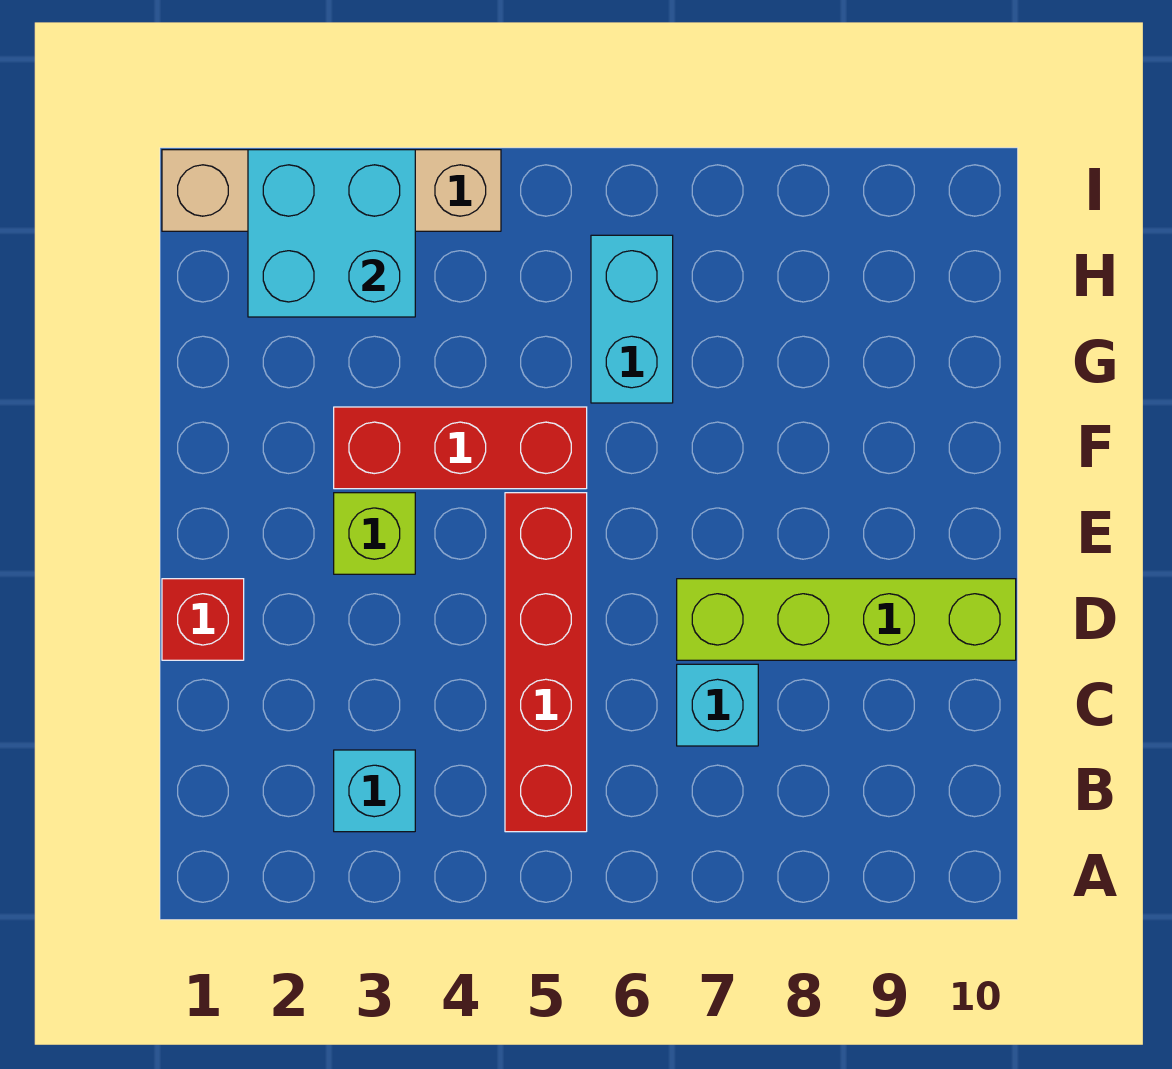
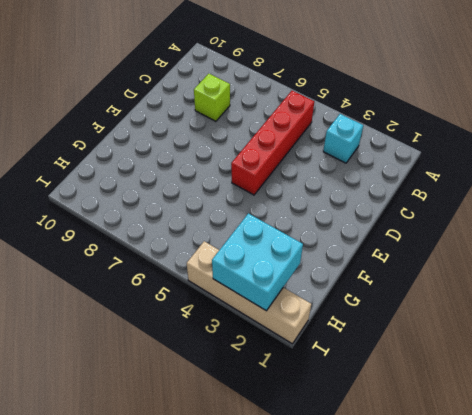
lime brick C8 level 1 -> lime brick E3 level 1
none -> cyan brick C7 level 1
none -> red brick D1 level 1

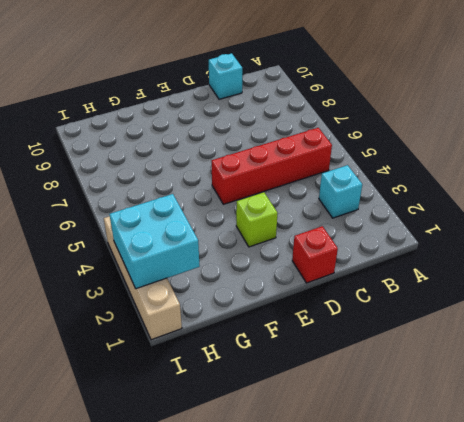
cyan brick C10 level 1 -> cyan brick C7 level 1
none -> lime brick D7:D10 level 1
none -> red brick F3:F5 level 1

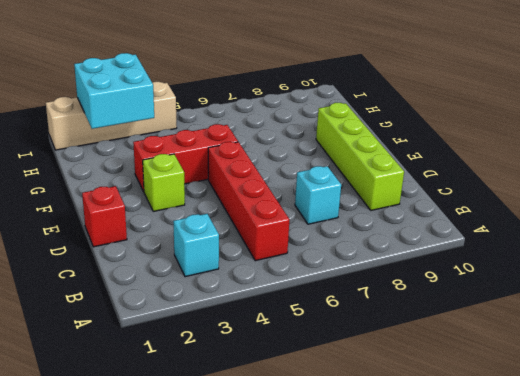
lime brick C9:F9 level 1 -> lime brick D7:D10 level 1
none -> cyan brick G6:H6 level 1

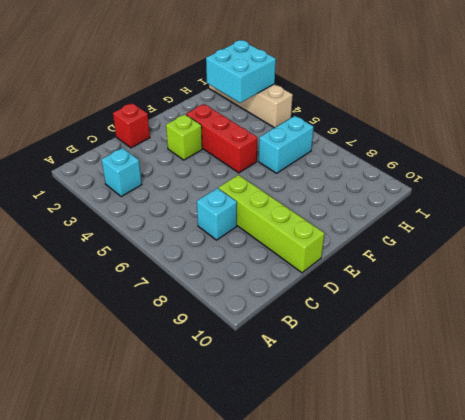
none -> red brick B5:E5 level 1

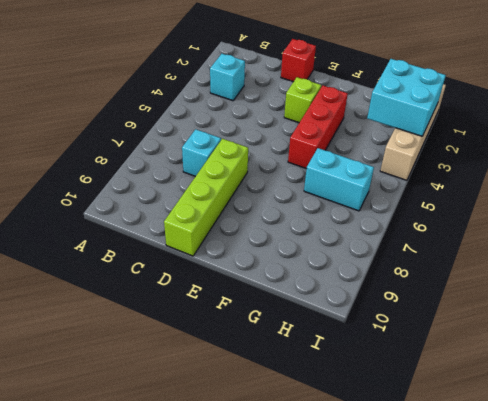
none -> red brick B5:E5 level 1

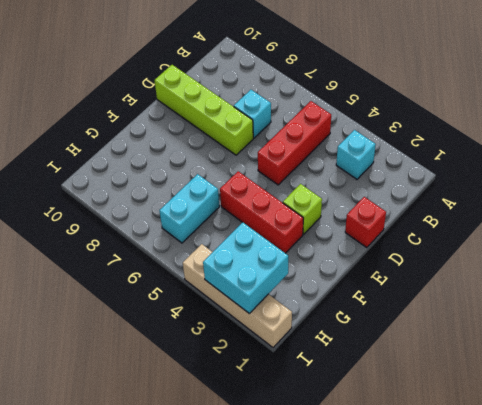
red brick B5:D5 level 1 -> red brick B5:E5 level 1

